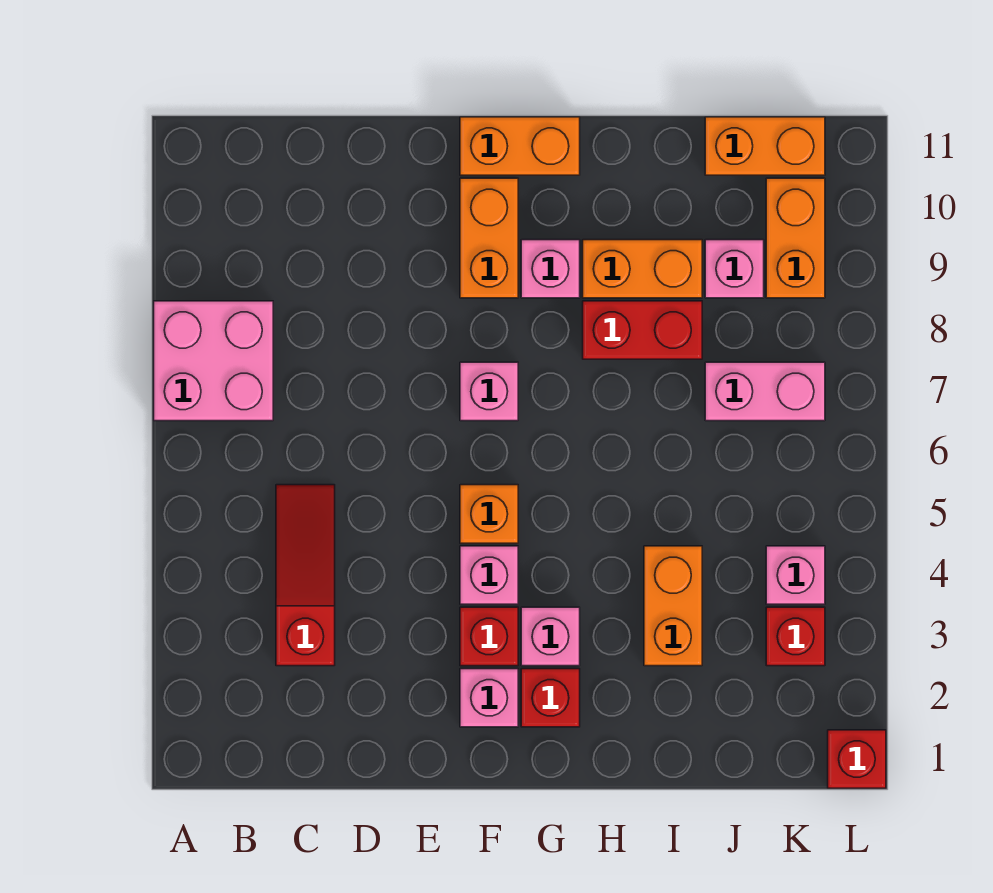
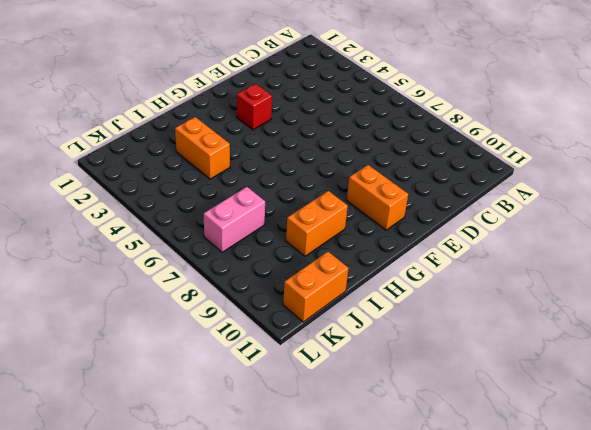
none -> pink brick A7:B8 level 1
none -> red slope C3:C5 level 1 top 3
none -> pink brick F2 level 1

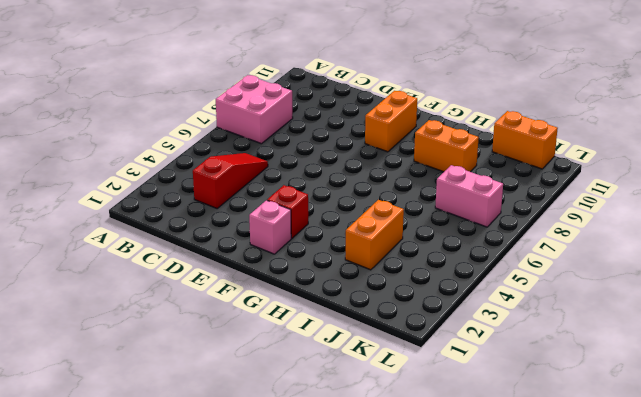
none -> pink brick F4 level 1
none -> orange brick F5 level 1
none -> pink brick F7 level 1

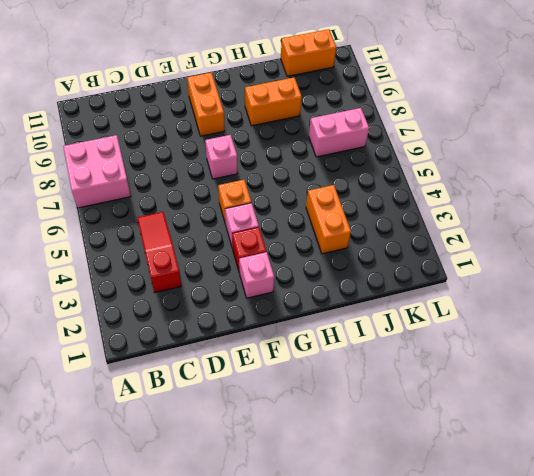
none -> orange brick F11:G11 level 1
none -> red brick G2 level 1
none -> pink brick G3 level 1

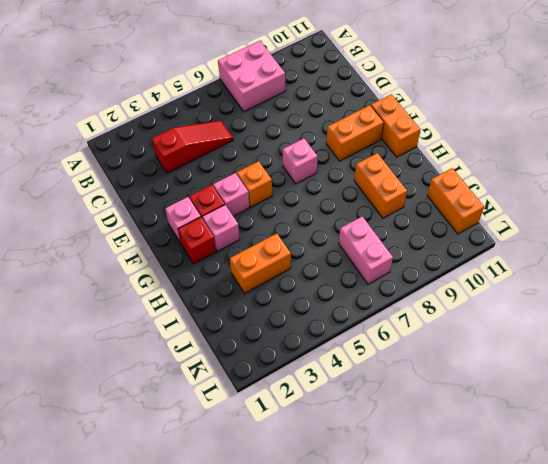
none -> pink brick G9 level 1
none -> red brick H8:I8 level 1
none -> pink brick J9 level 1

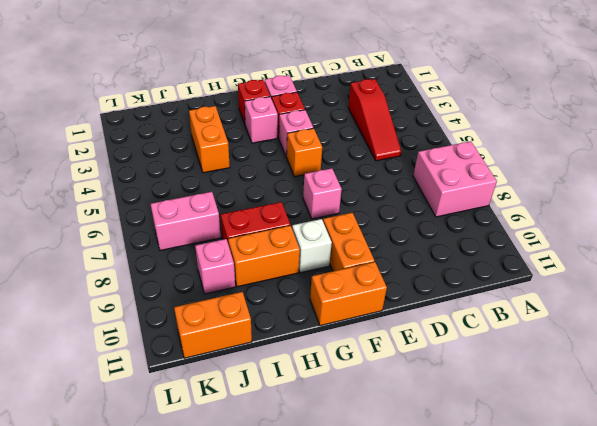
white brick G9 level 1 -> pink brick G9 level 1
none -> red brick K3 level 1
none -> pink brick K4 level 1
none -> orange brick K9:K10 level 1

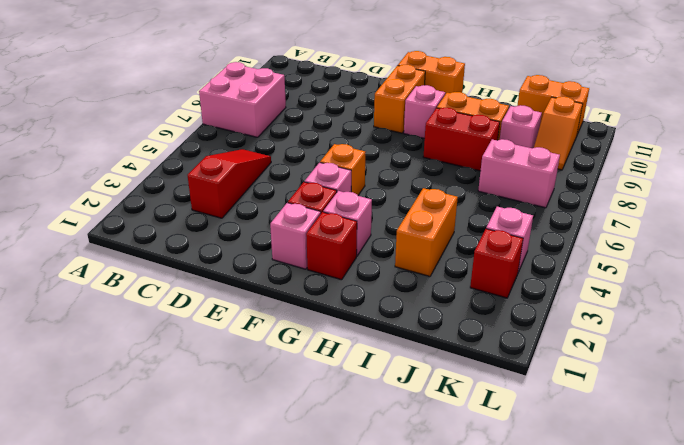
orange slope K9:K10 level 1 top 10 -> orange brick K9:K10 level 1
none -> pink brick F7 level 1
none -> red brick L1 level 1

